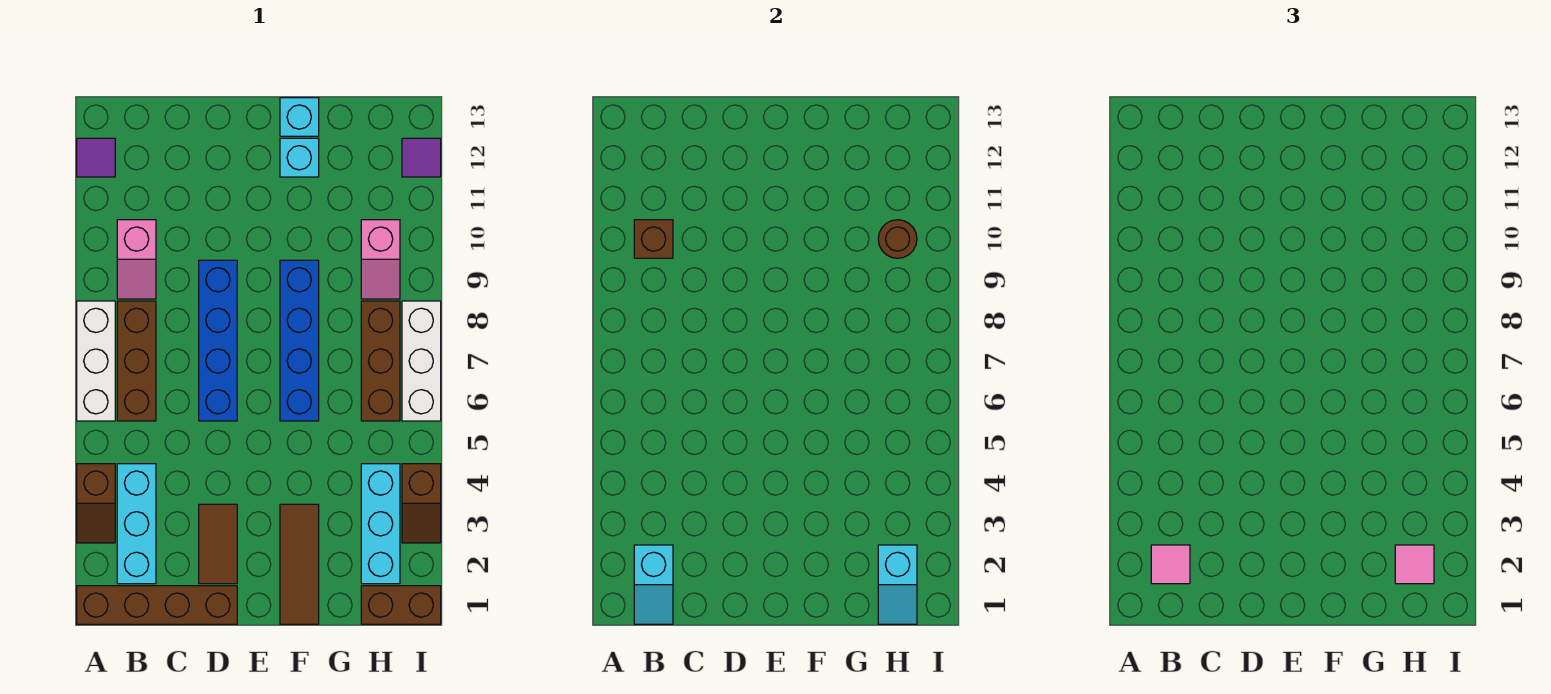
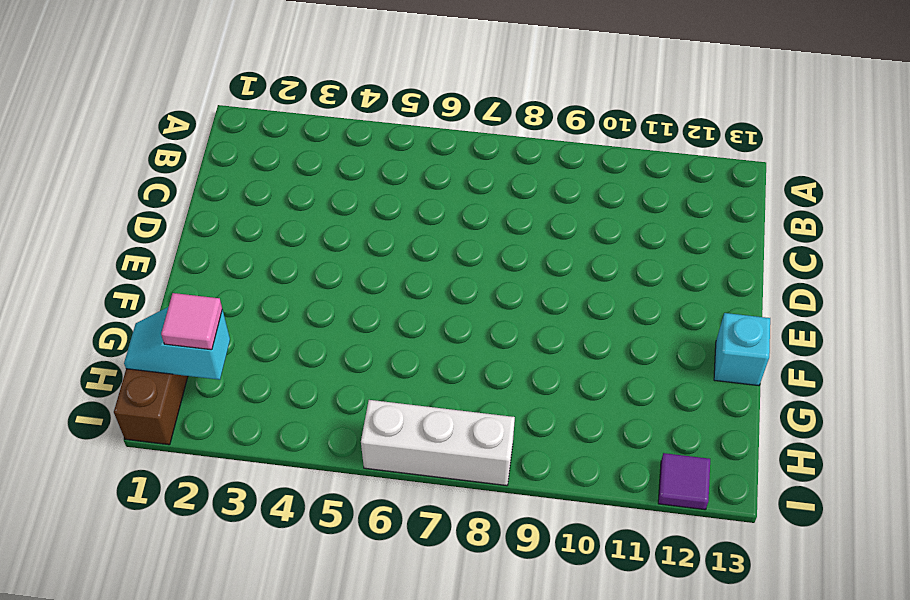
none -> brown brick A1:D1 level 1
none -> brown slope A3:A4 level 1 top 4
none -> white brick A6:A8 level 1

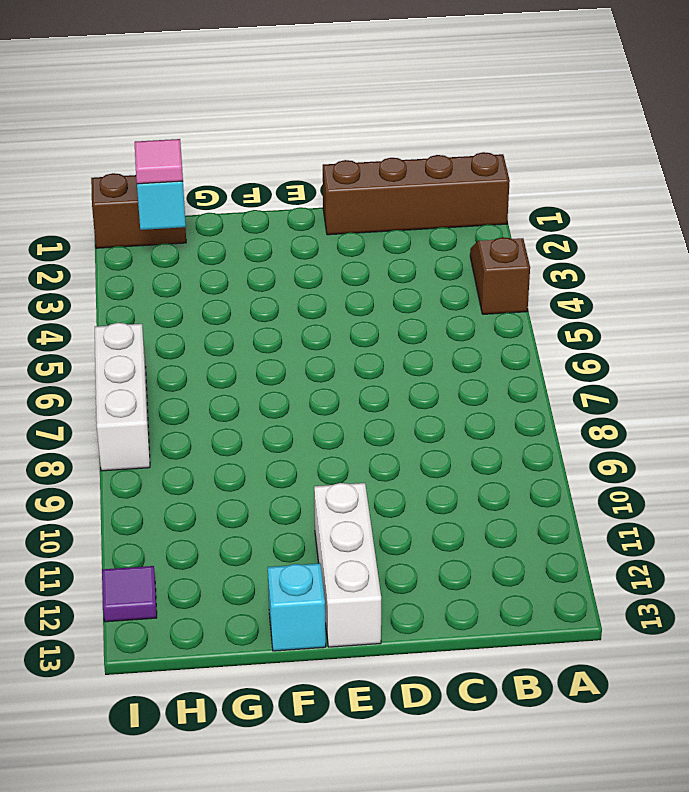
white brick E11:E13 level 1 -> white brick A6:A8 level 1
none -> purple tile A12 level 1
none -> cyan brick B2:B4 level 1
none -> brown brick B6:B8 level 1

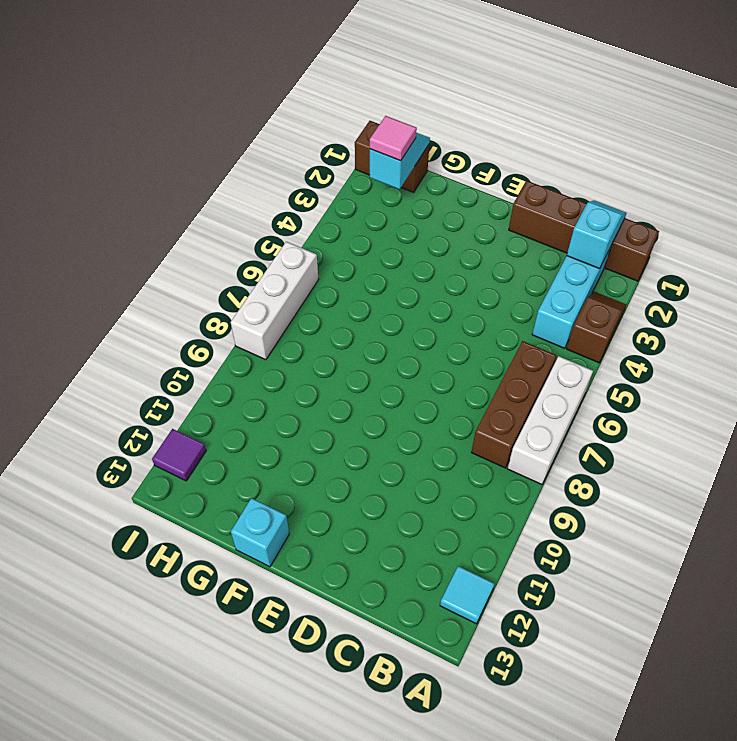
cyan tile A12 level 1 -> purple tile A12 level 1
none -> pink slope B9:B10 level 1 top 10
none -> brown tile D2:D3 level 1
none -> blue brick D6:D9 level 1

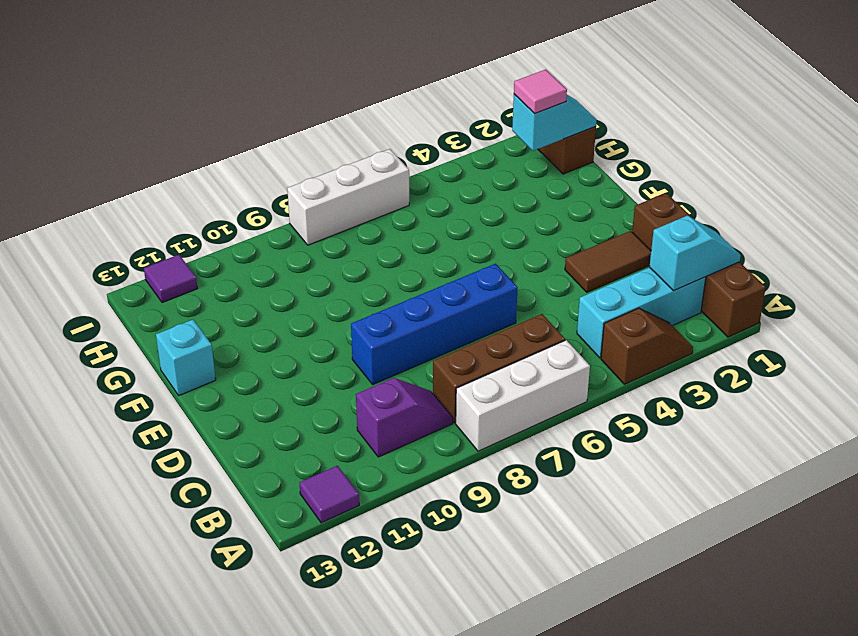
purple slope B9:B10 level 1 top 10 -> pink slope B9:B10 level 1 top 10
none -> brown tile F1:F3 level 1
none -> blue brick F6:F9 level 1
none -> cyan brick F12 level 1

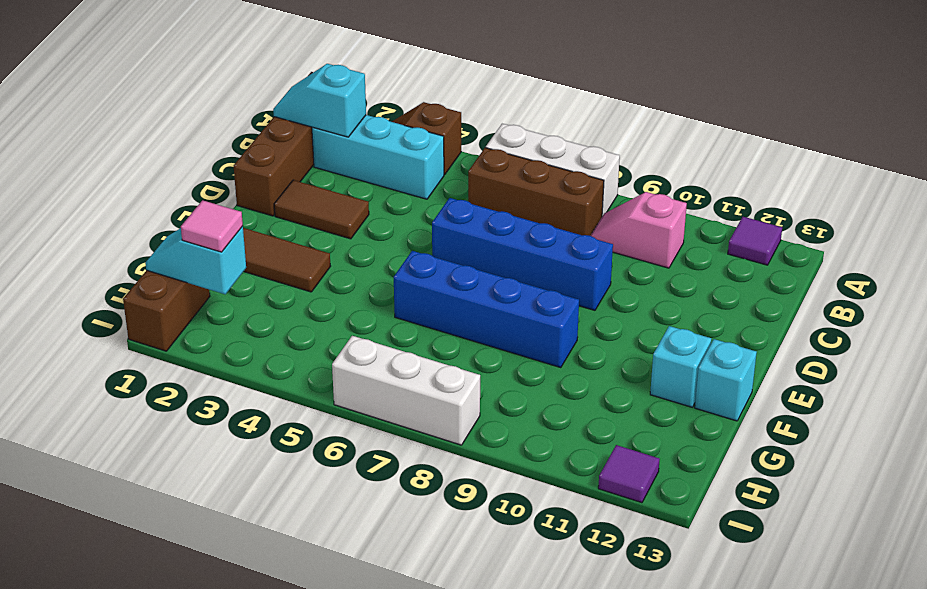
none -> cyan brick H2:H4 level 1
none -> brown brick H6:H8 level 1
none -> pink slope H9:H10 level 1 top 10

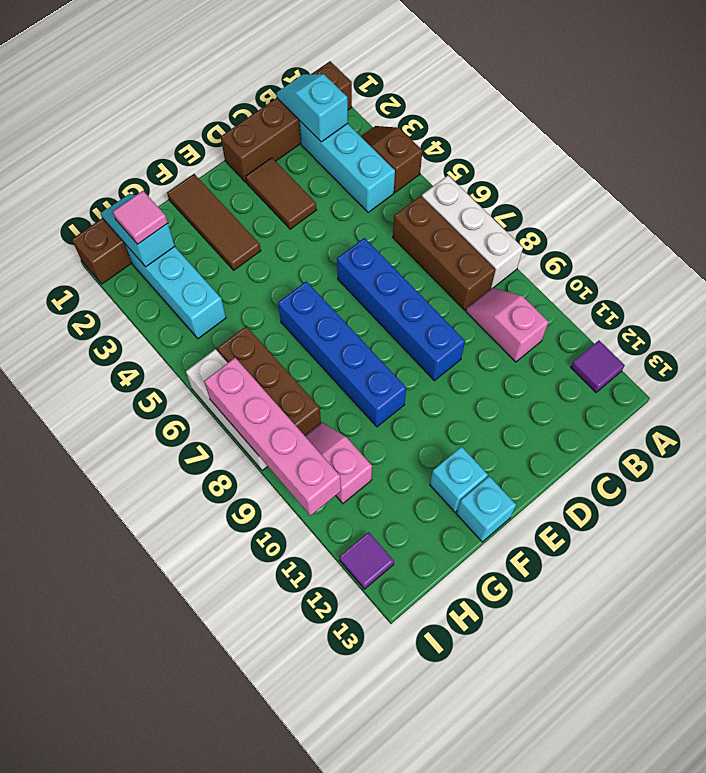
pink brick I7:I10 level 2 -> none
none -> brown slope I3:I4 level 1 top 4
none -> brown brick B10 level 2
none -> brown round brick H10 level 2

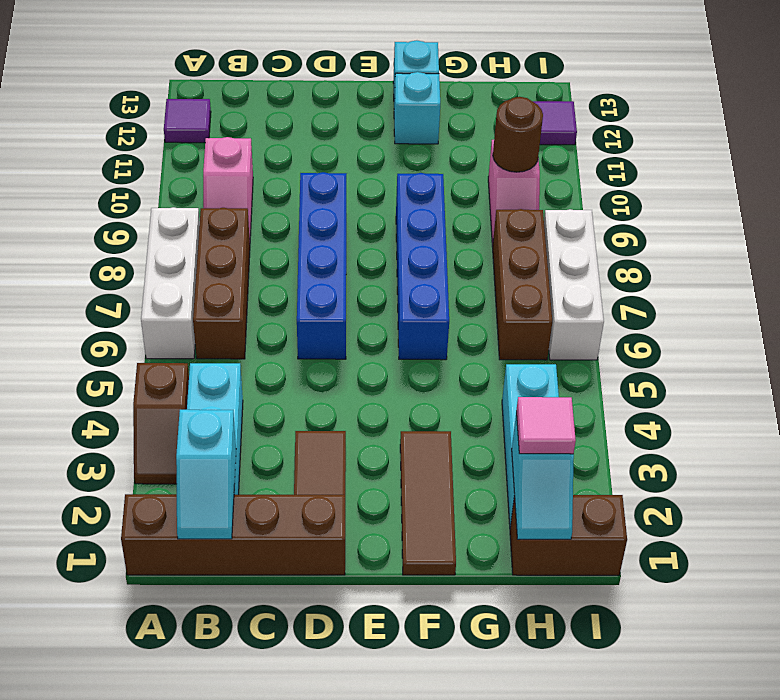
none -> brown slope I3:I4 level 1 top 4
none -> brown brick B10 level 2
none -> pink tile B2 level 3

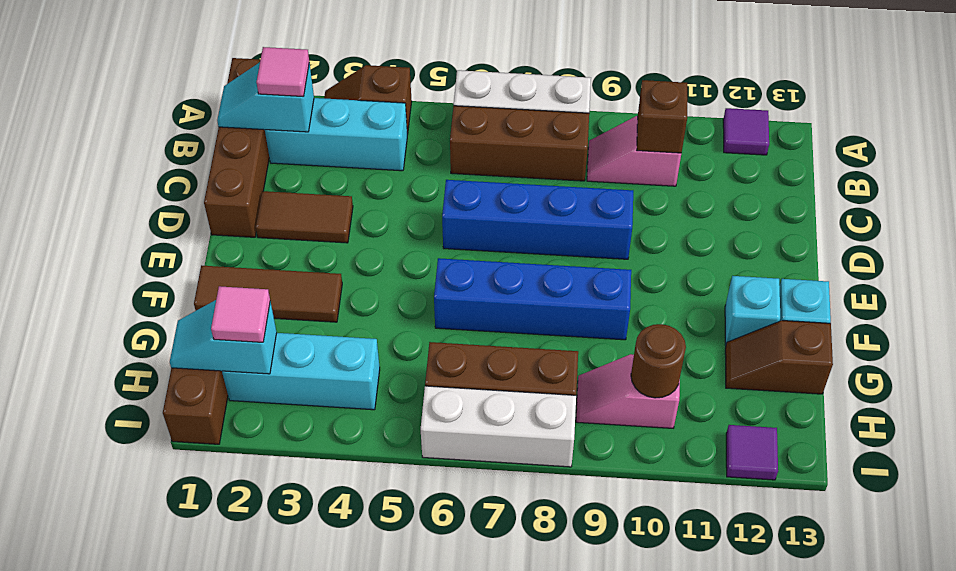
brown slope G12:G13 level 1 top 13 -> brown slope I3:I4 level 1 top 4

